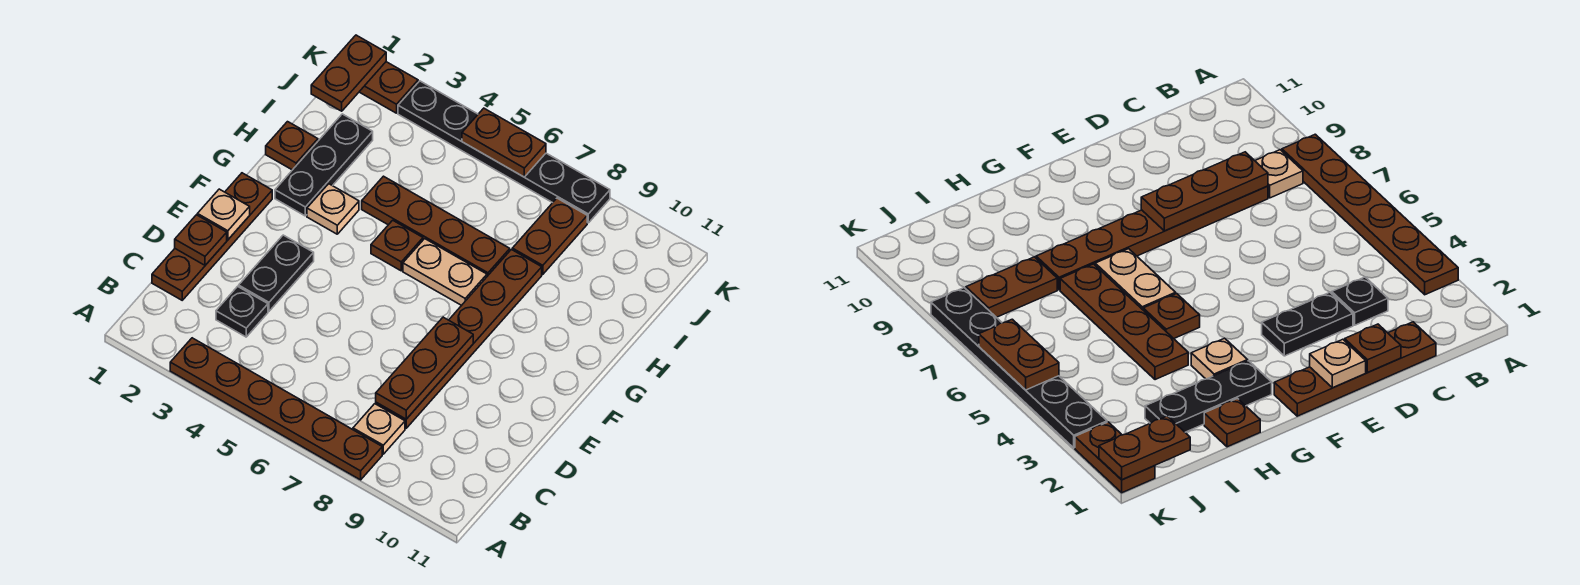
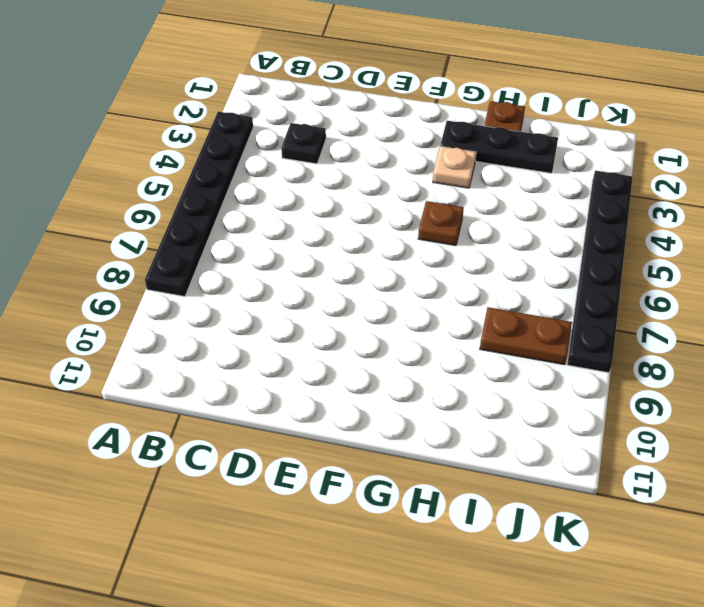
black plate A3:A8 level 1 -> brown plate A3:A8 level 1
none -> tan plate B8 level 1
none -> brown plate C1:F1 level 1
none -> brown plate C8:H8 level 1

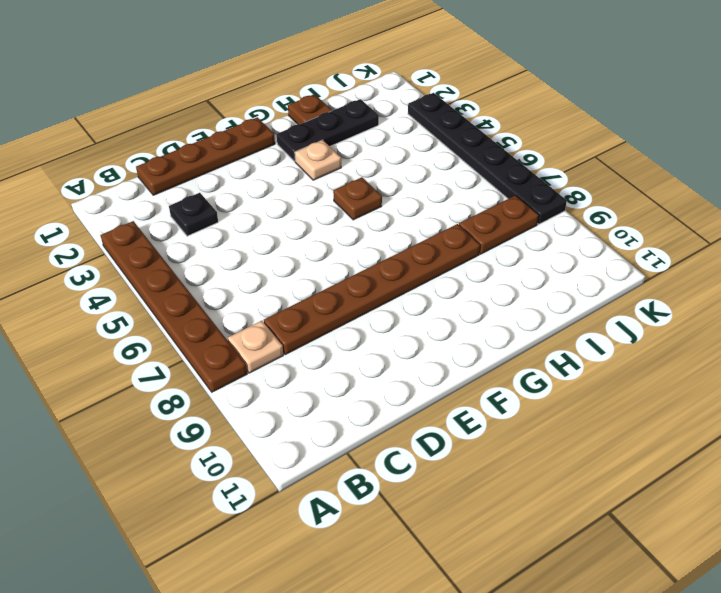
none -> black plate D3:E3 level 1
none -> tan plate G6:G7 level 1
none -> brown plate H4:H7 level 1

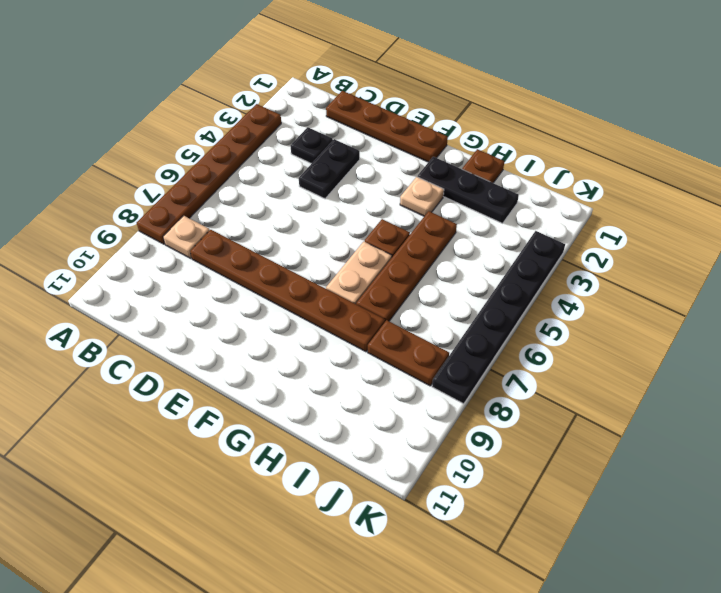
black plate D3:D4 level 1 -> black plate D3:E3 level 1
none -> brown plate K1:K2 level 1
none -> brown plate C8:E8 level 2
none -> brown plate D1 level 2

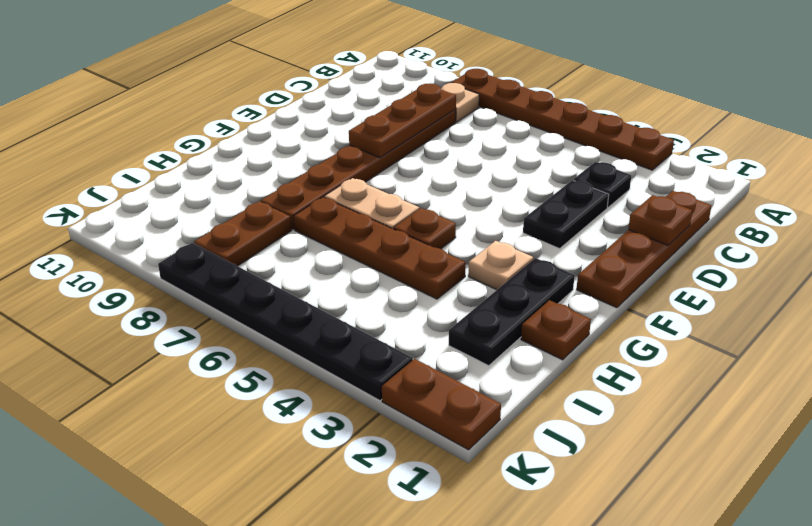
none -> tan plate E1 level 2
none -> brown plate J1:K1 level 2
none -> brown plate K5:K6 level 2

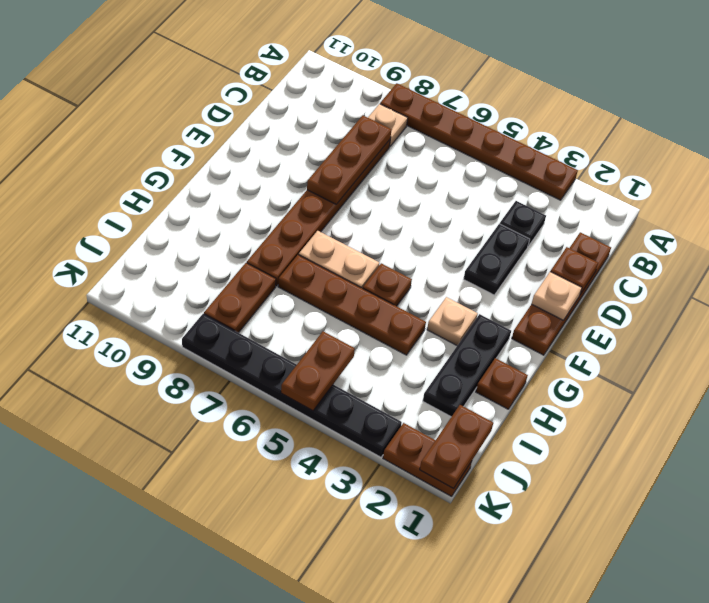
brown plate J5:K5 level 2 -> brown plate K5:K6 level 2

